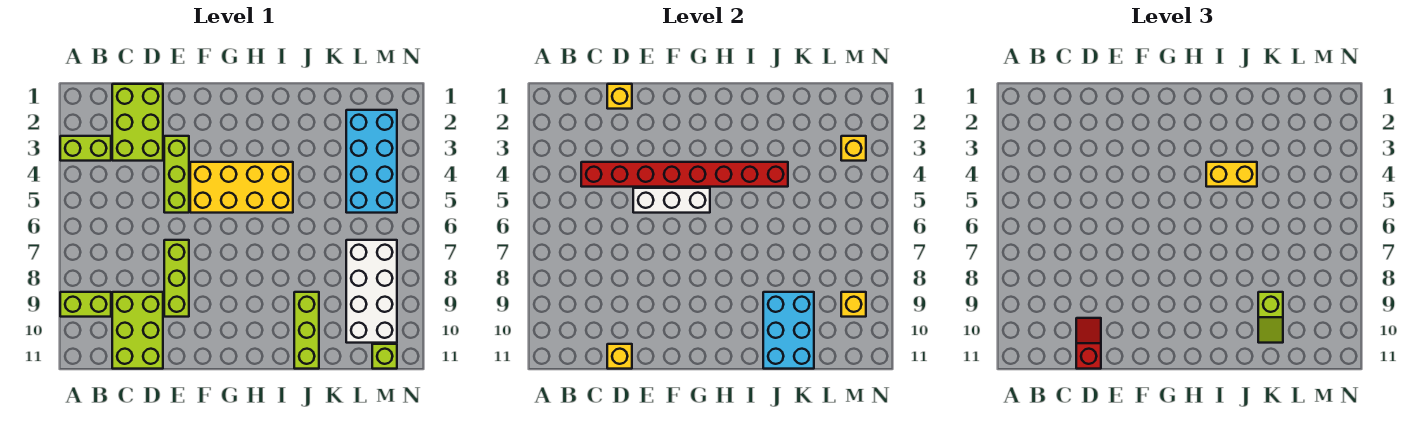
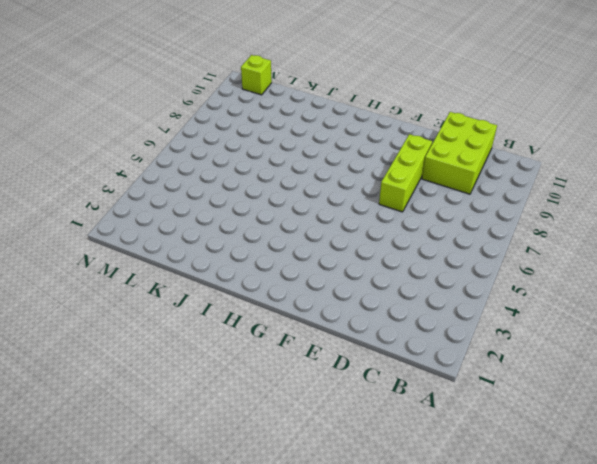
none -> lime brick A3:B3 level 1
none -> lime brick A9:B9 level 1
none -> lime brick C1:D3 level 1

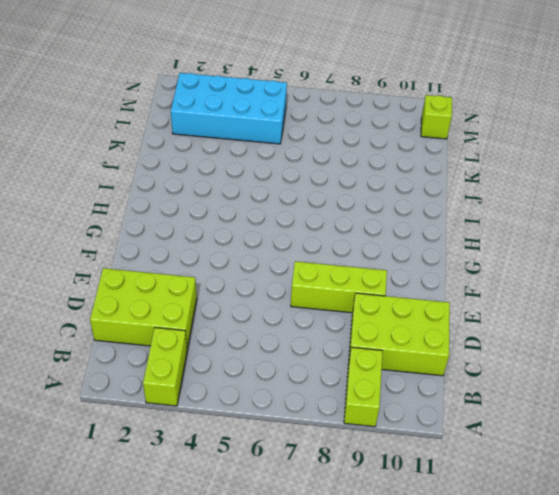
none -> lime brick E3:E5 level 1
none -> yellow brick F4:I5 level 1
none -> lime brick J9:J11 level 1

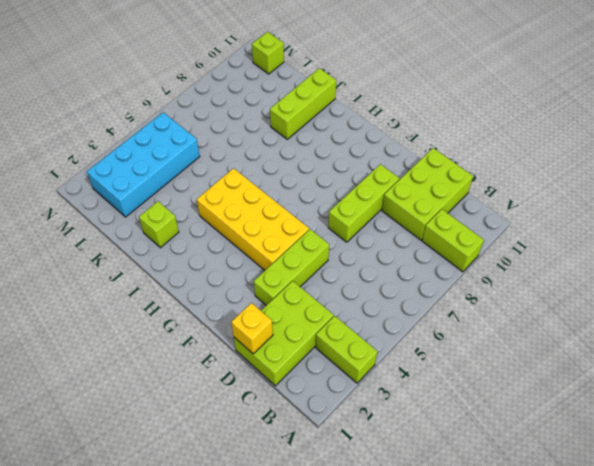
lime brick J2 level 1 -> none
none -> white brick L7:M10 level 1
none -> red brick C4:J4 level 2
none -> yellow brick D11 level 2

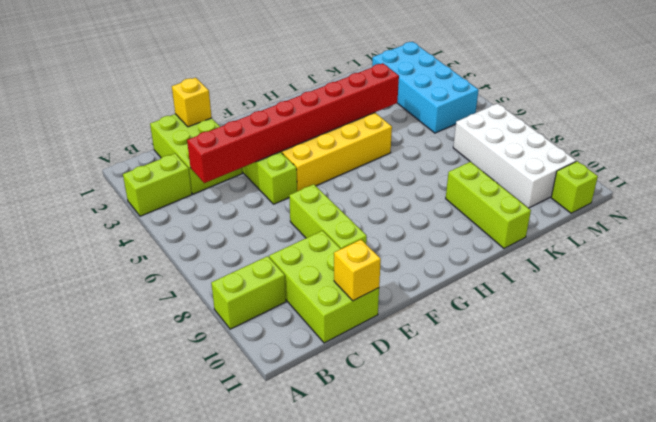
none -> white brick E5:G5 level 2
none -> cyan brick J9:K11 level 2
none -> yellow brick M3 level 2

